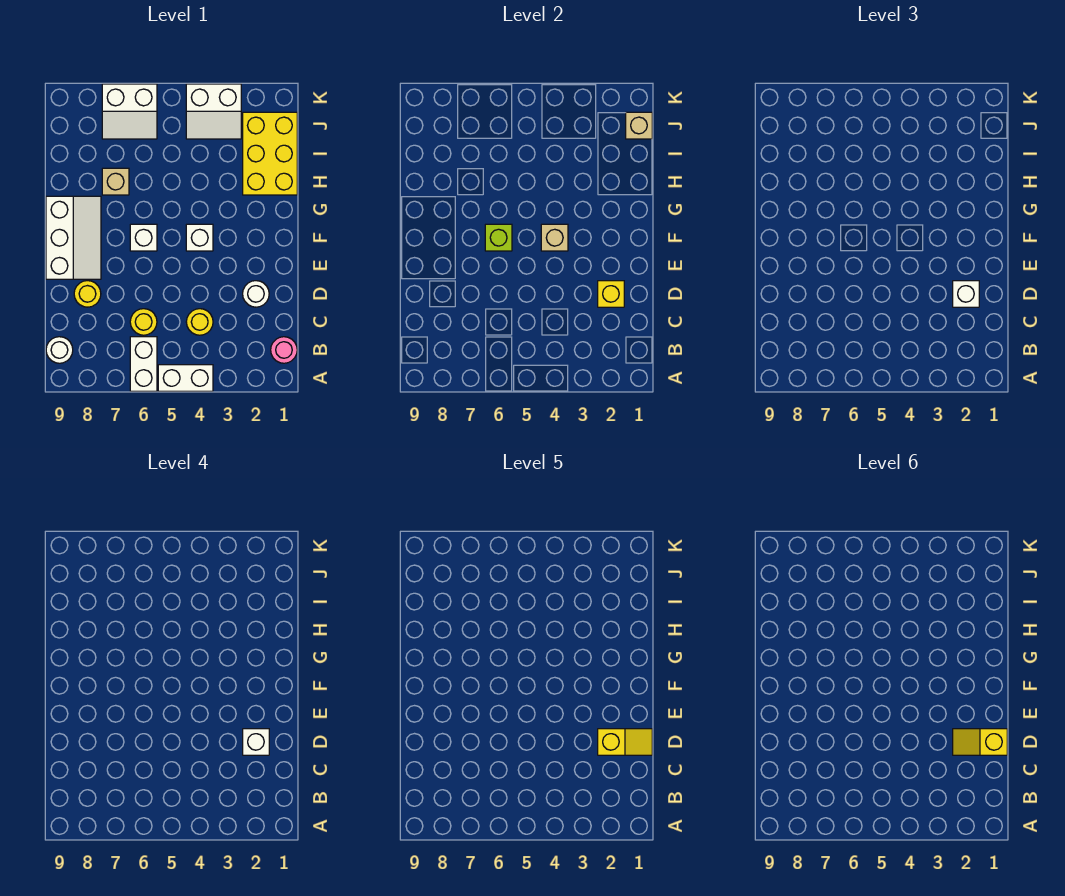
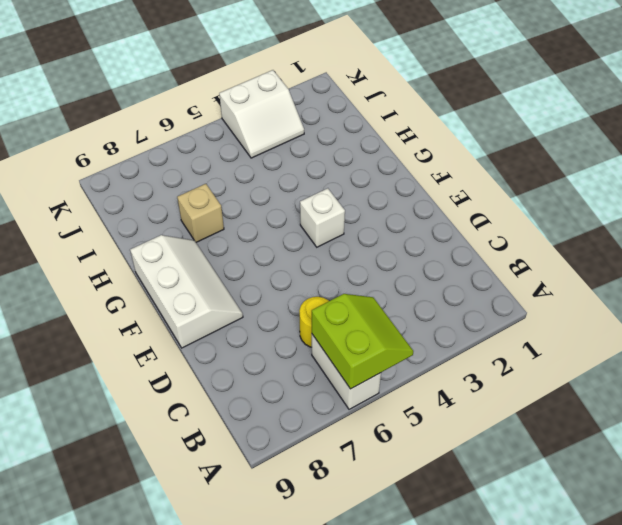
lime slope A5:B6 level 2 top 6 -> none
none -> white brick A4:A5 level 1
none -> pink round brick B1 level 1
none -> white round brick B9 level 1

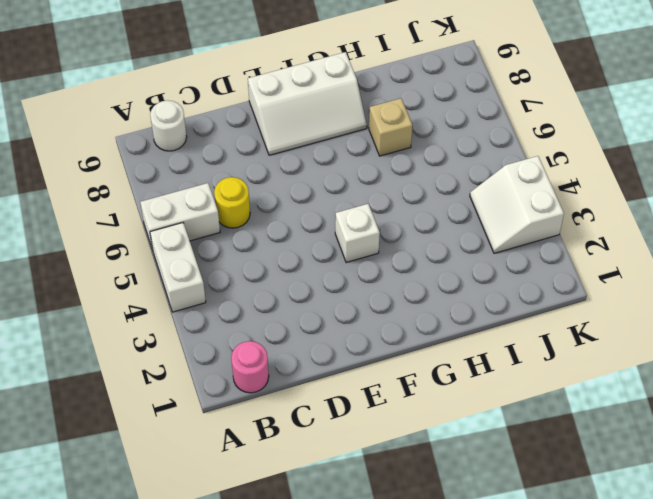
none -> yellow round brick C4 level 1
none -> white round brick D2 level 1
none -> yellow round brick D8 level 1

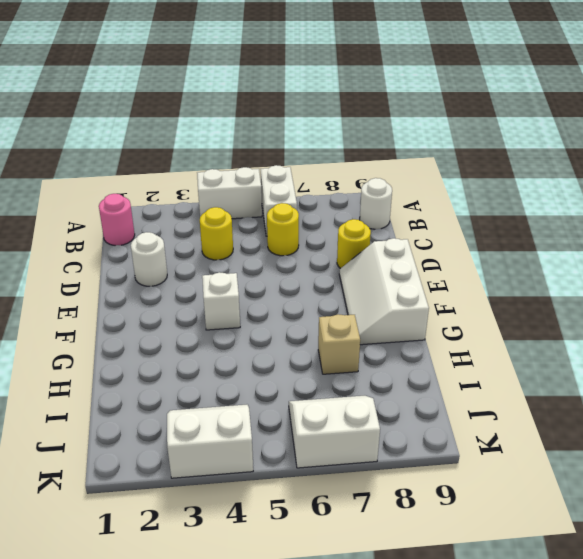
none -> white brick F6 level 1
none -> yellow brick H1:J2 level 1
none -> yellow brick D2 level 2

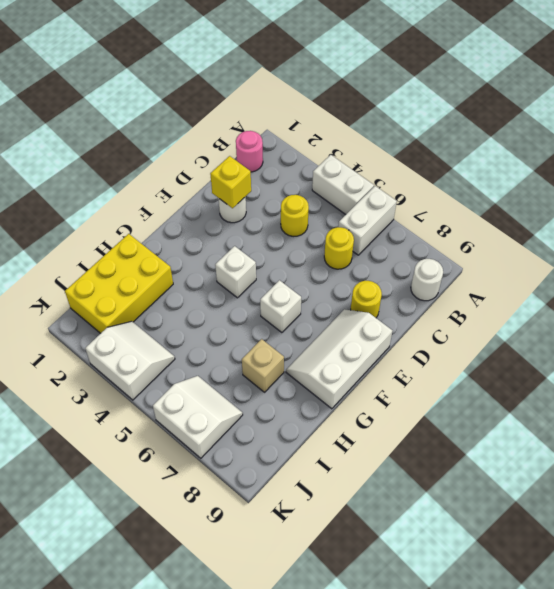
none -> tan brick F4 level 2
none -> lime brick F6 level 2
none -> tan brick J1 level 2

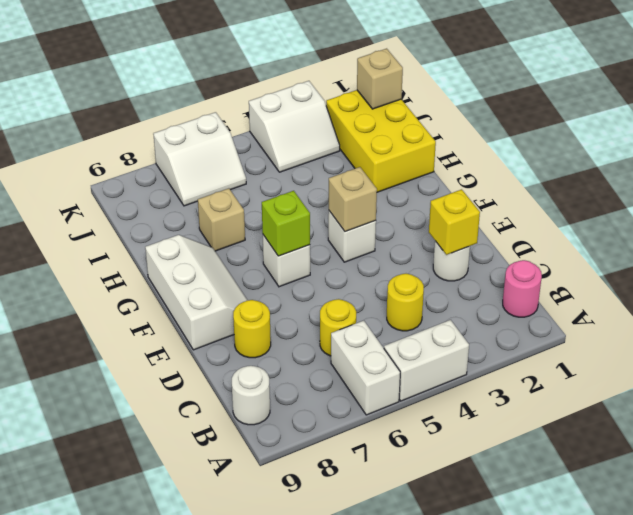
none -> white brick D2 level 3
none -> white brick D2 level 4
none -> yellow slope D1:D2 level 5 top 2

